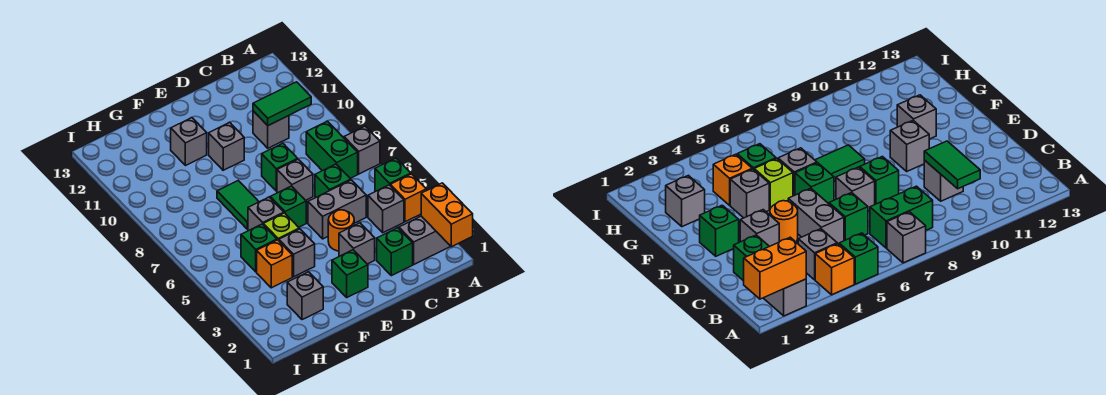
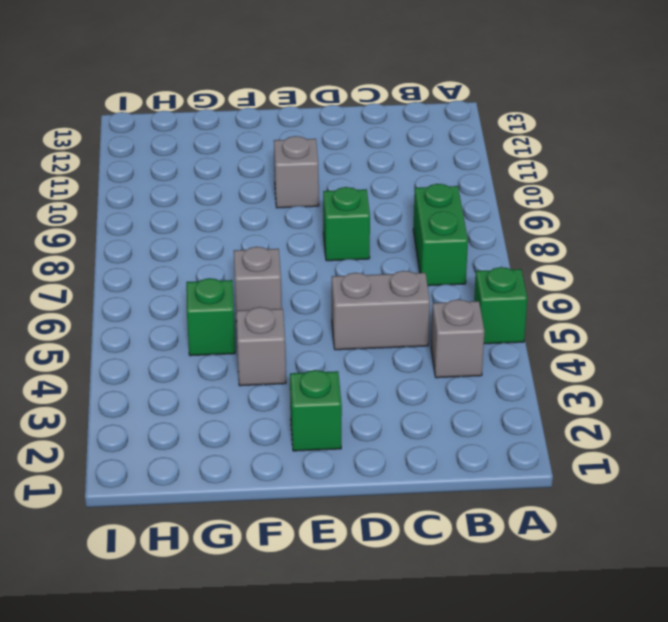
none -> grey brick A2:B2 level 1
none -> orange brick A4 level 1
none -> grey brick A7 level 1

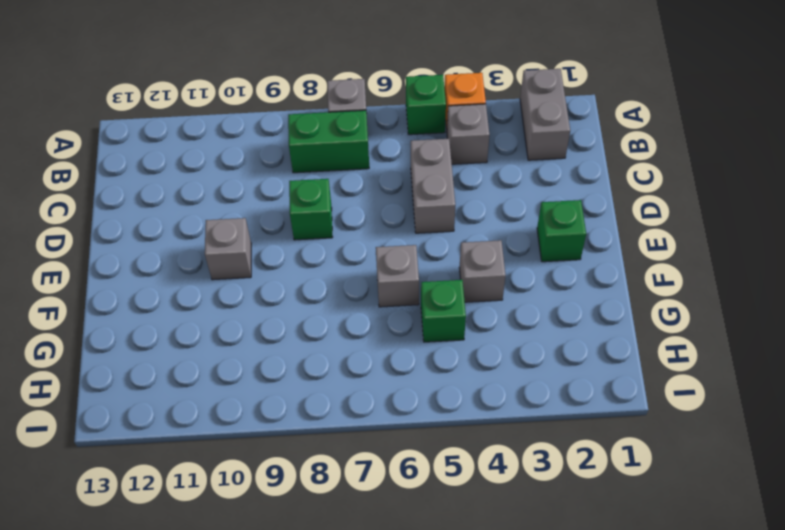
none -> green brick C2 level 1
none -> green brick C6 level 1
none -> grey brick C10 level 1

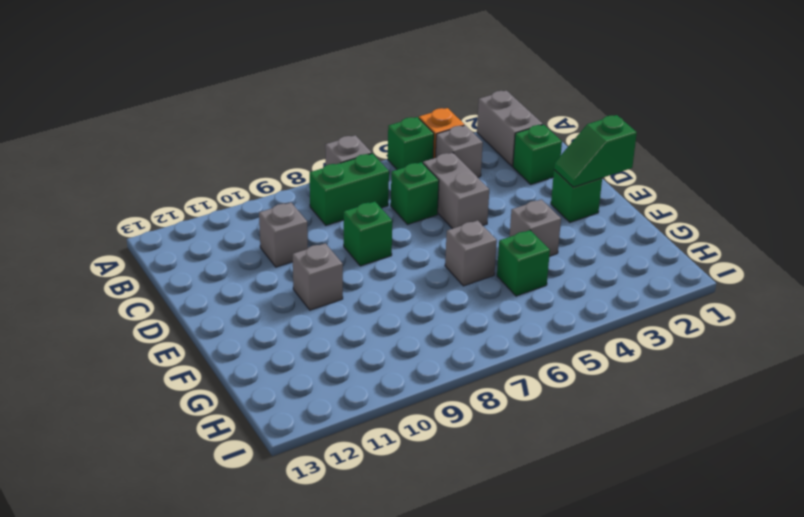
green slope E1:E2 level 2 top 1 -> none
none -> grey brick D3 level 1
none -> orange round brick D4 level 1
none -> grey brick D7 level 1

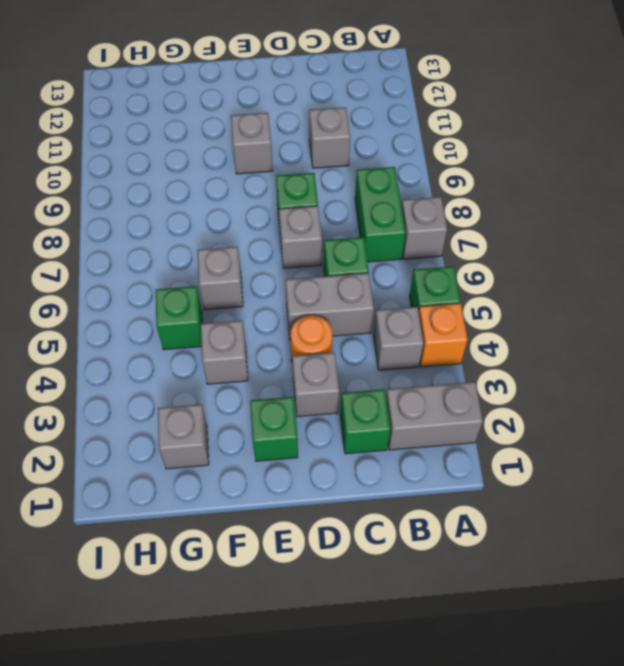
none -> green brick E6 level 1
none -> lime brick F5 level 1
none -> green tile F7:F8 level 1

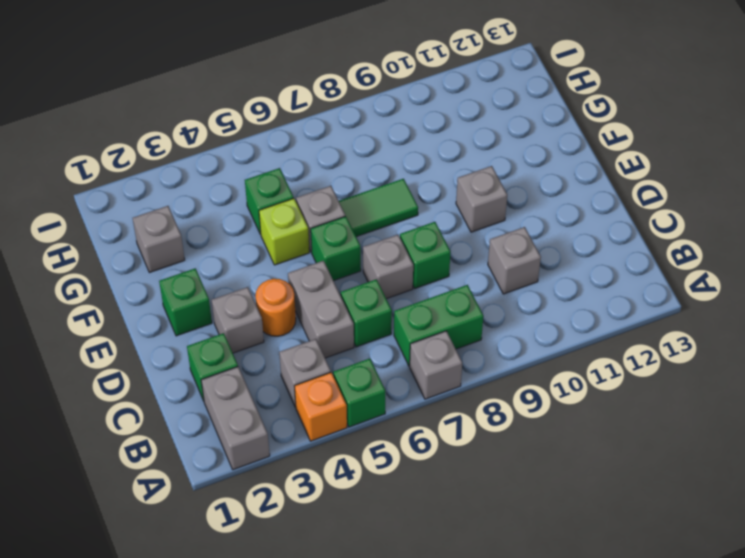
none -> grey brick F4 level 1
none -> grey brick F11 level 1
none -> orange brick G4 level 1

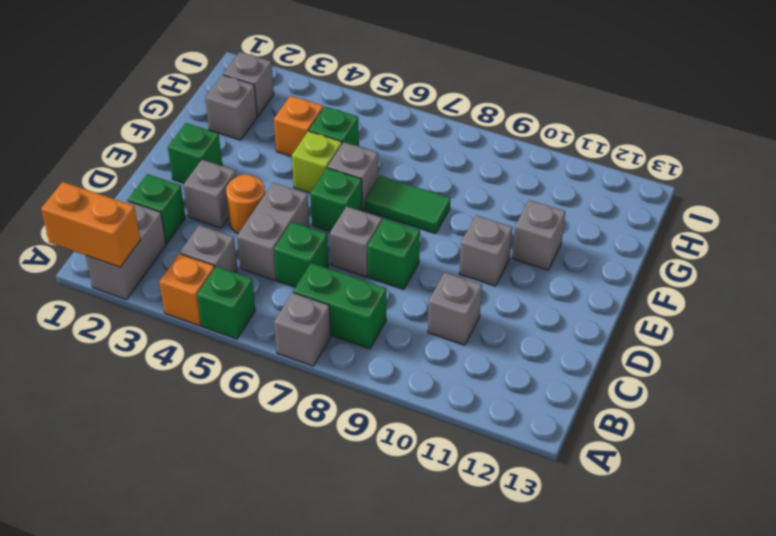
grey brick H2 level 1 -> grey brick F4 level 1
none -> green tile B10:C10 level 2

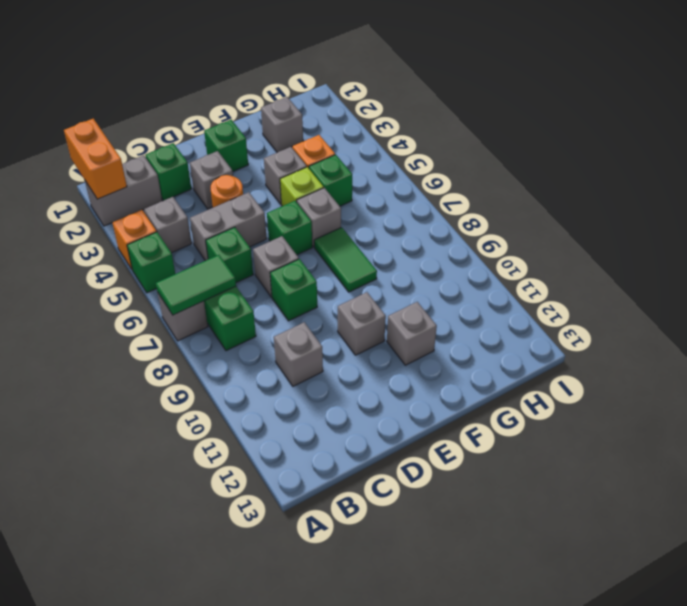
green tile A7:B7 level 2 -> green tile B10:C10 level 2

